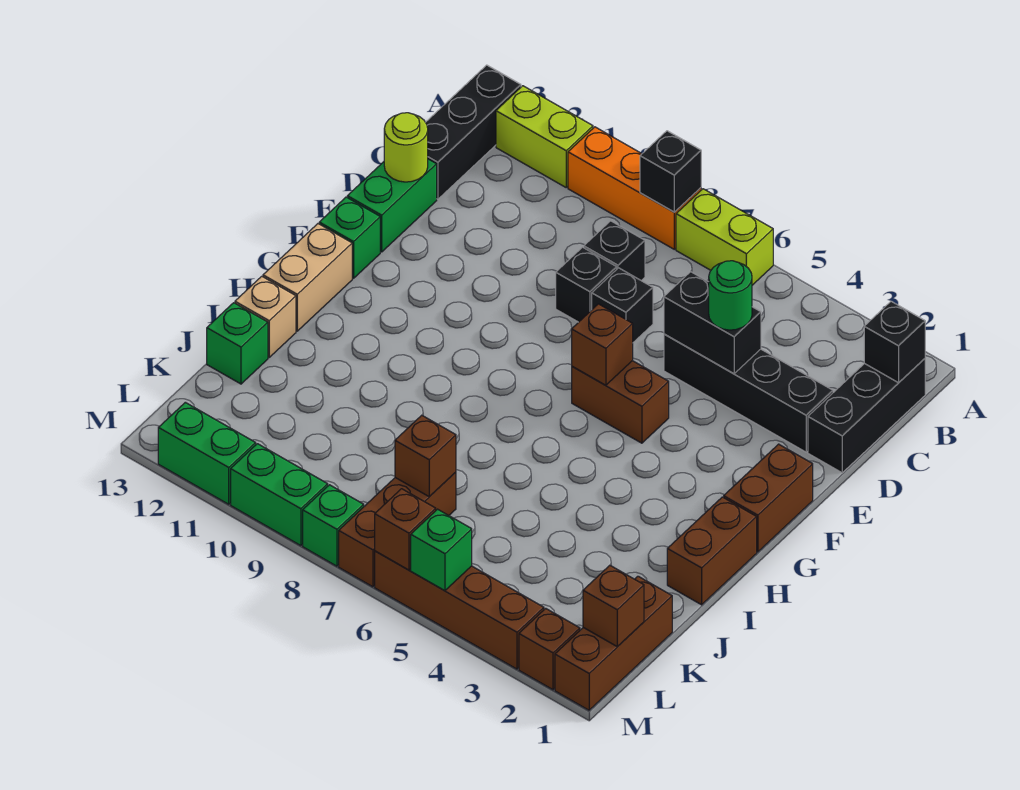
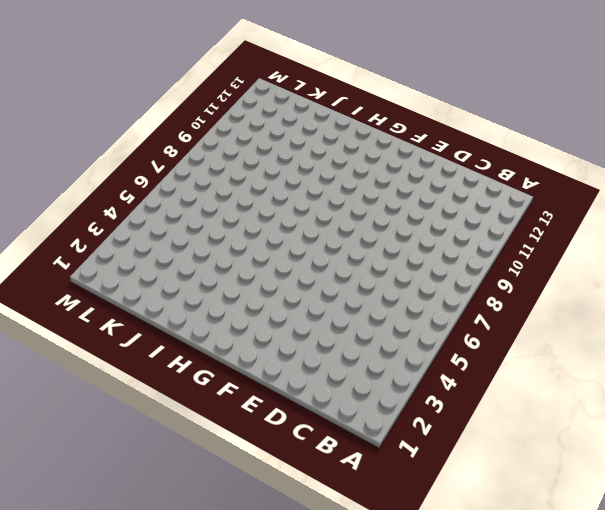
none -> lime brick A6:A7 level 1
none -> orange brick A8:A10 level 1
none -> lime brick A11:A12 level 1
none -> black brick A13:C13 level 1

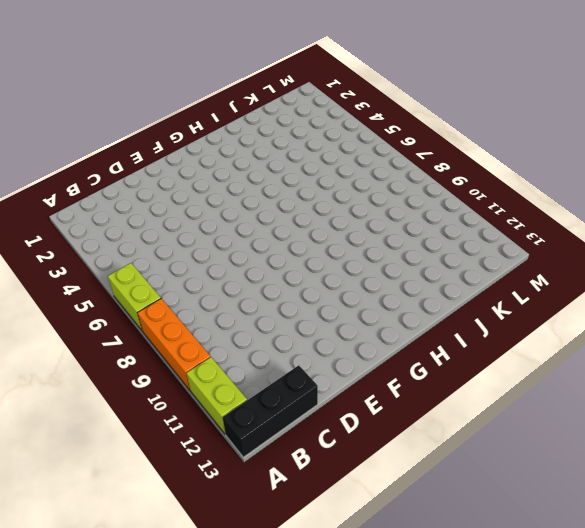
none -> black brick B1:D1 level 1
none -> black brick C8 level 1
none -> black brick D2:D5 level 1
none -> black brick D7 level 1

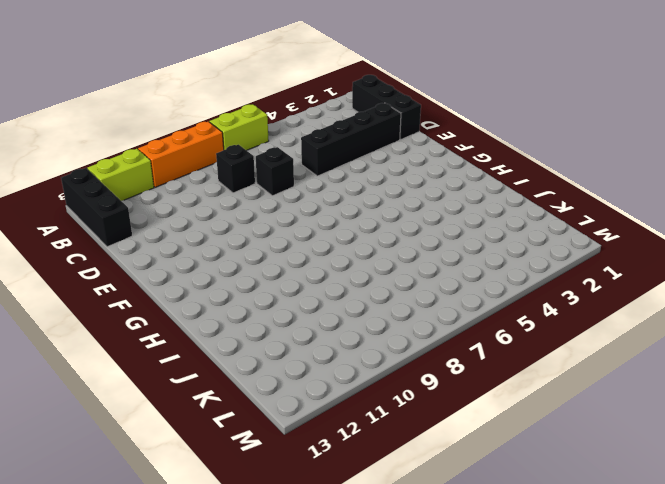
none -> black brick D8 level 1
none -> green brick D13:E13 level 1
none -> brown brick F1:G1 level 1
none -> brown brick F5:F6 level 1

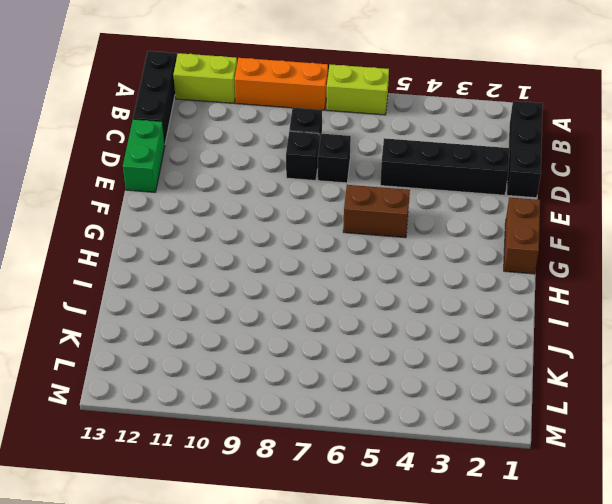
none -> green brick F13 level 1
none -> tan brick G13:H13 level 1
none -> brown brick H1:I1 level 1
none -> tan brick I13 level 1

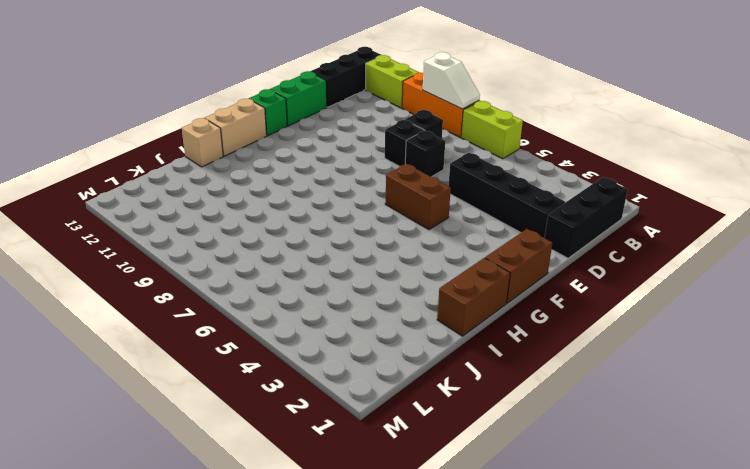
white slope A8:A9 level 2 top 9 -> black brick A8 level 2
none -> green brick J13 level 1
none -> brown brick K1:M1 level 1
none -> brown brick K7:M7 level 1
none -> brown brick M2 level 1

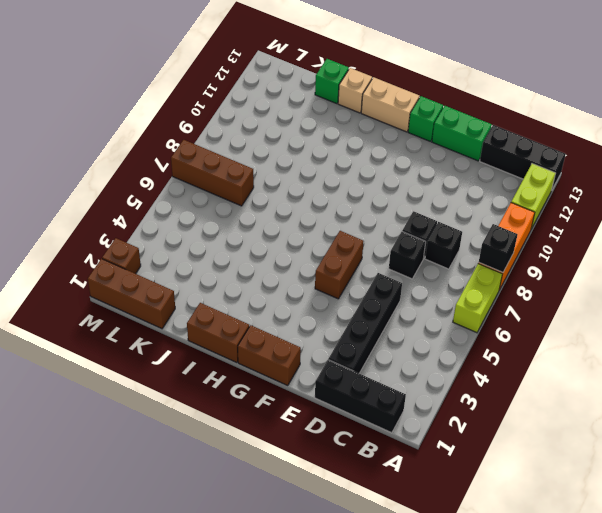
none -> brown brick M3:M6 level 1
none -> green brick M8 level 1
none -> green brick M9:M10 level 1
none -> green brick M11:M12 level 1

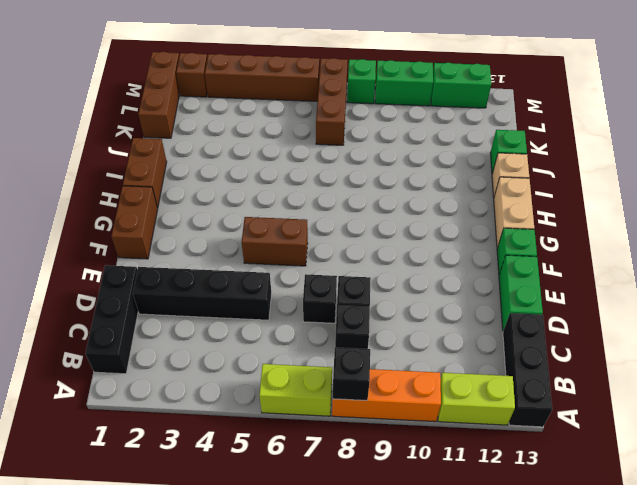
none -> black brick B1 level 2
none -> black brick D4:D5 level 2
none -> lime round brick D13 level 2
none -> brown brick F6 level 2

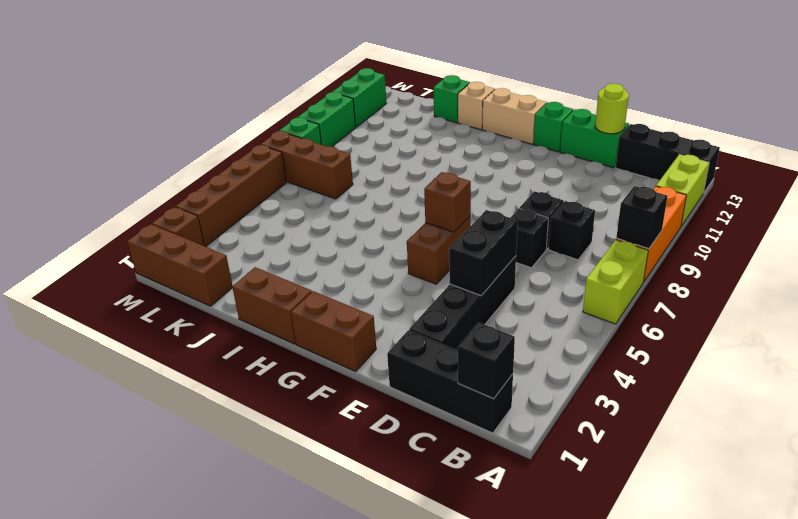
none -> brown brick K7 level 2
none -> brown brick L1 level 2
none -> green brick M5 level 2
none -> brown brick M6 level 2

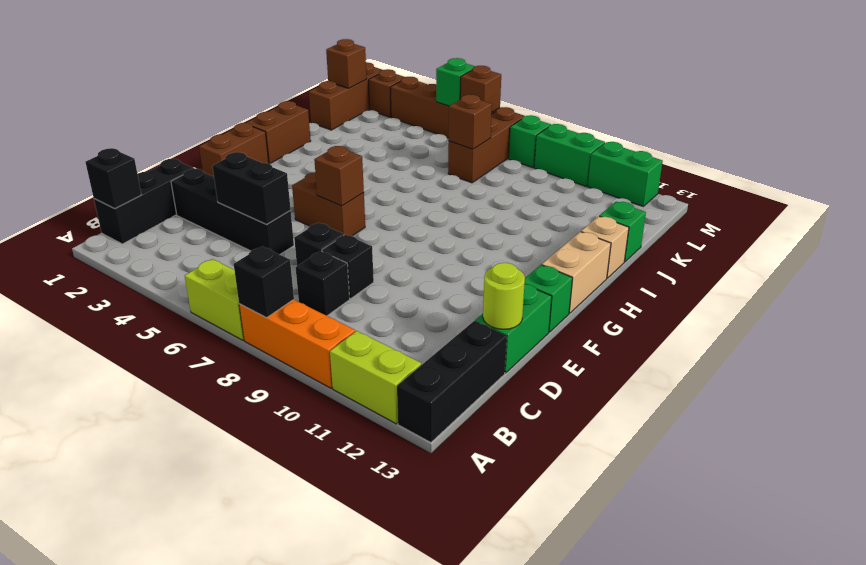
none -> green round brick D4 level 3

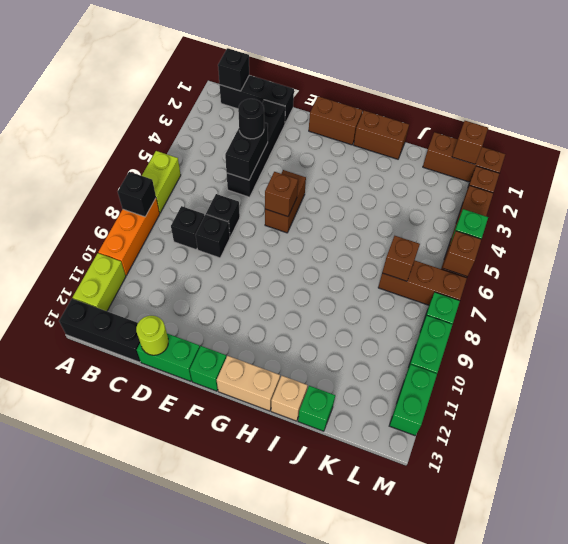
black round brick D4 level 3 -> green round brick D4 level 3

